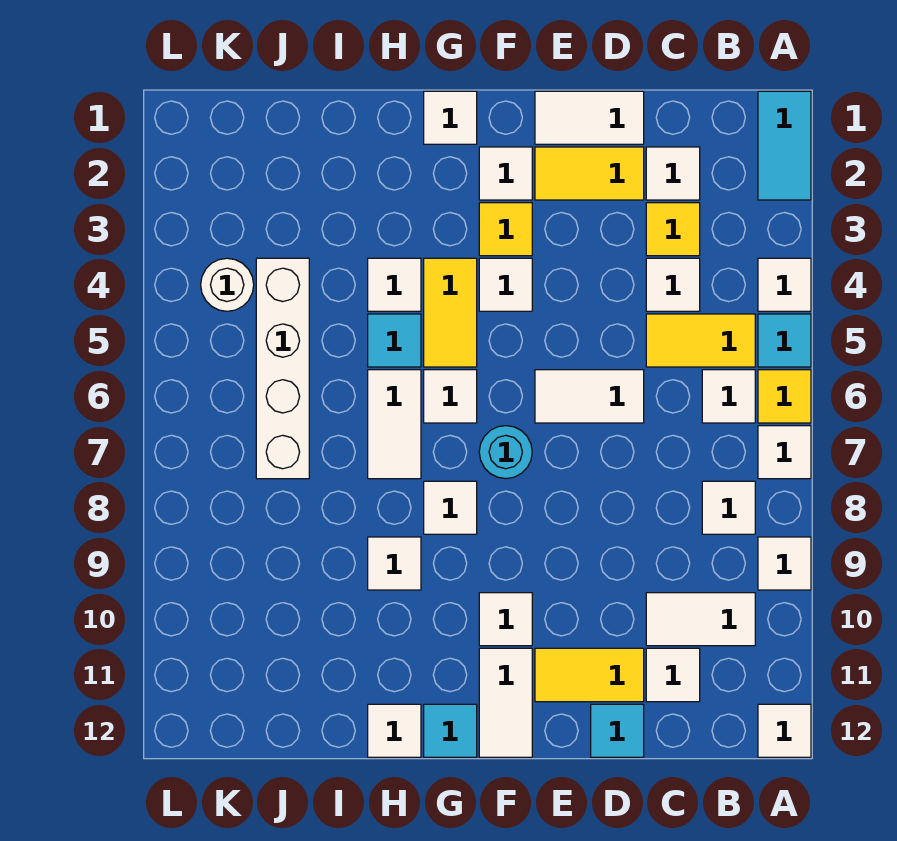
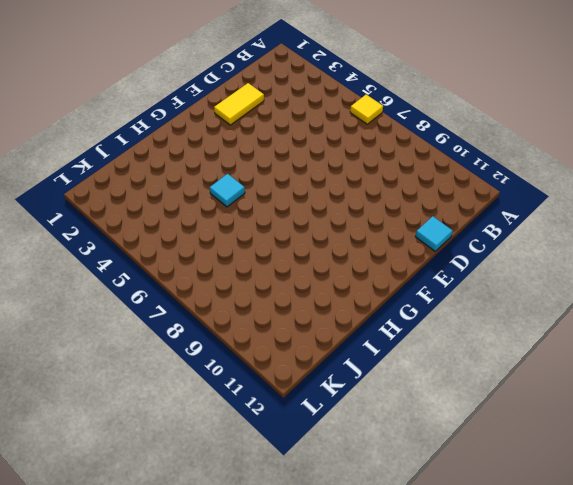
none -> cyan tile A1:A2 level 1
none -> white tile A4 level 1
none -> cyan tile A5 level 1
none -> white tile A7 level 1

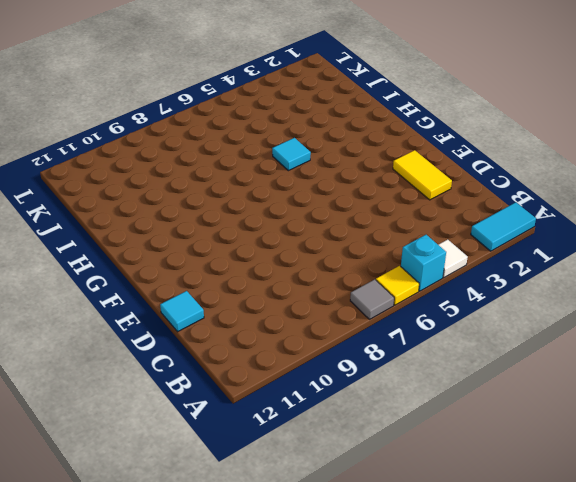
cyan brick A5 level 1 -> cyan tile A5 level 1
grey tile A7 level 1 -> white tile A7 level 1
none -> white tile A9 level 1
none -> white tile A12 level 1
none -> yellow tile B5:C5 level 1
none -> white tile B6 level 1

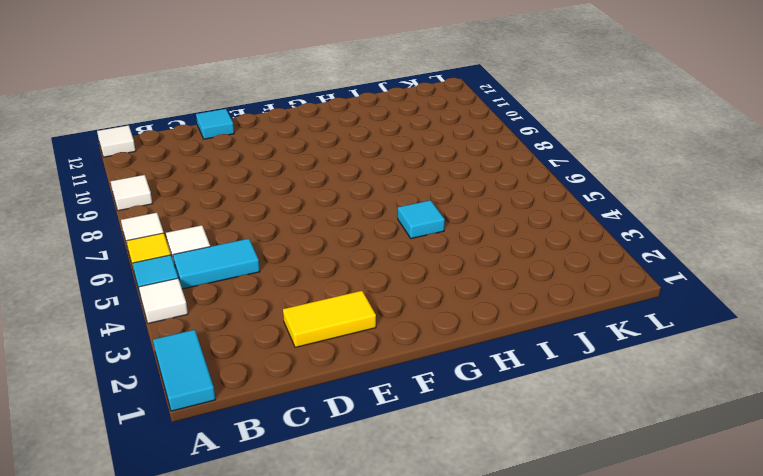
cyan tile B5:C5 level 1 -> yellow tile B5:C5 level 1
none -> white tile B8 level 1
none -> white tile B10:C10 level 1
none -> white tile C2 level 1
none -> yellow tile C3 level 1

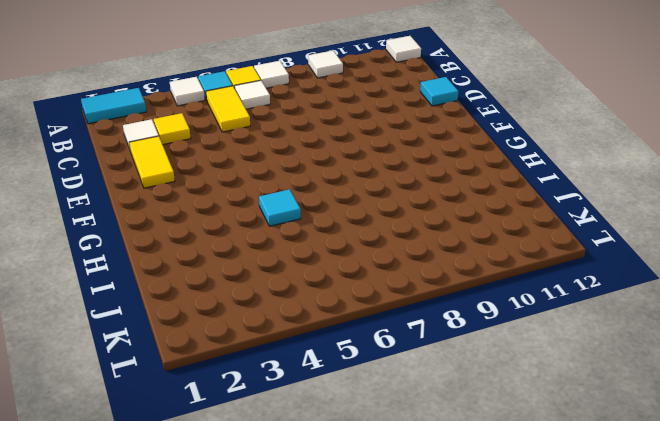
none -> white tile B8 level 1
none -> white tile B10:C10 level 1
none -> white tile C4 level 1
none -> white tile C11 level 1

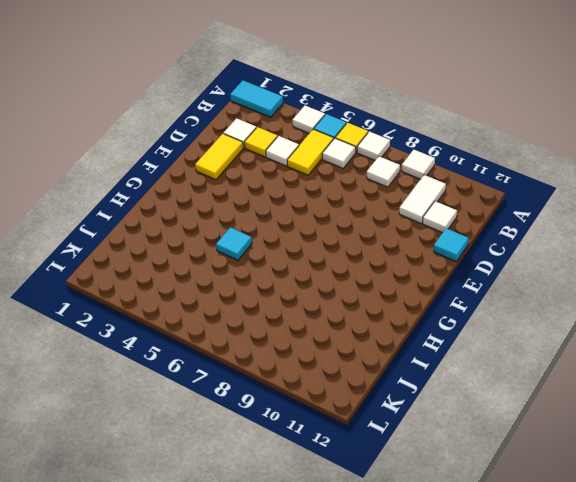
none -> white tile A12 level 1
none -> white tile D1:E1 level 1
none -> white tile D6:E6 level 1
none -> yellow tile D11:E11 level 1

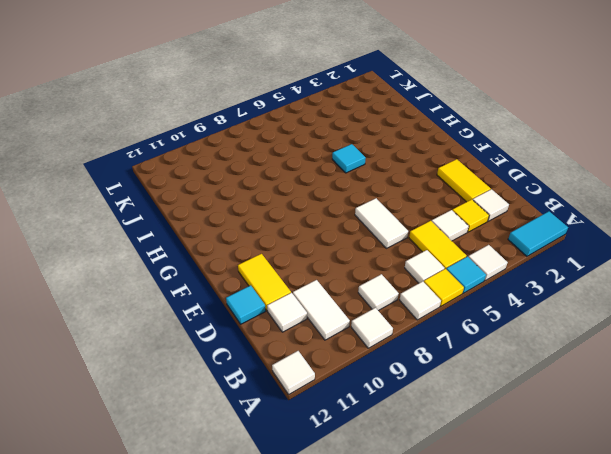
none -> white tile D1:E1 level 1
none -> white tile F2 level 1
none -> yellow tile F3 level 1
none -> white tile F4 level 1

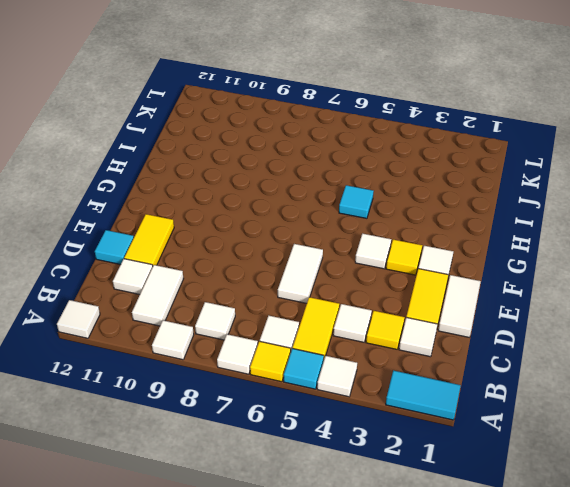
none -> cyan round brick F7 level 1
none -> white tile F10 level 1
none -> white tile F11:F12 level 1
none -> white tile G1 level 1

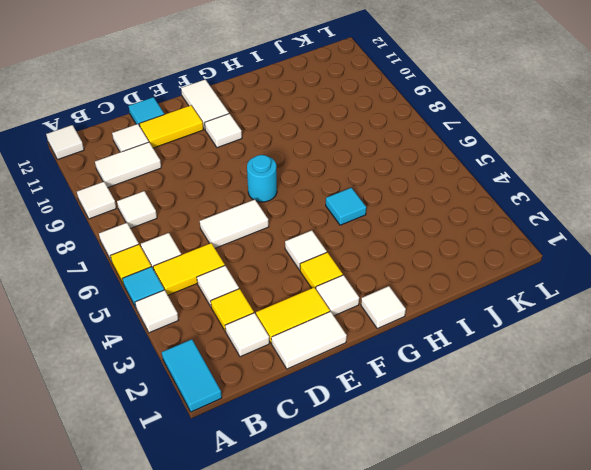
none -> yellow tile G4:G5 level 1
none -> white tile G6 level 1
none -> white tile G8 level 1
none -> cyan tile G12 level 1

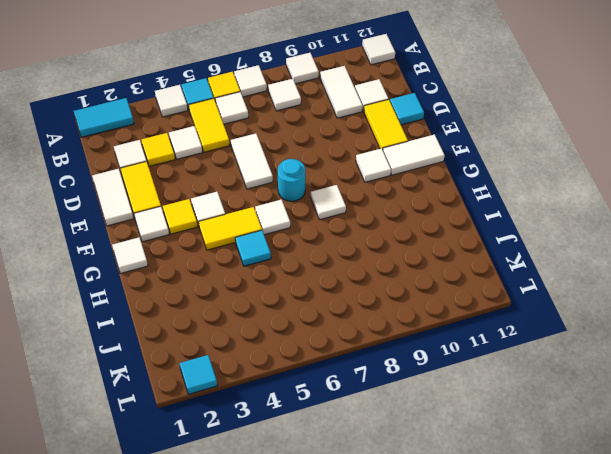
cyan tile L2 level 1 -> cyan tile G12 level 1
none -> white tile H4 level 1
none -> white tile H6:H7 level 1
none -> white tile H9 level 1
none -> white tile H12 level 1

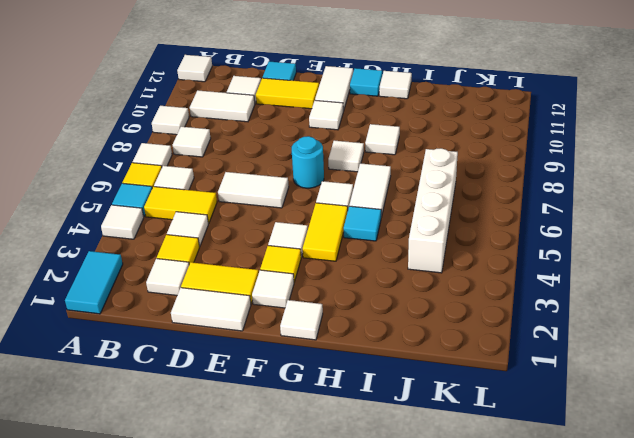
none -> white tile H4 level 1
none -> white round brick K4 level 1

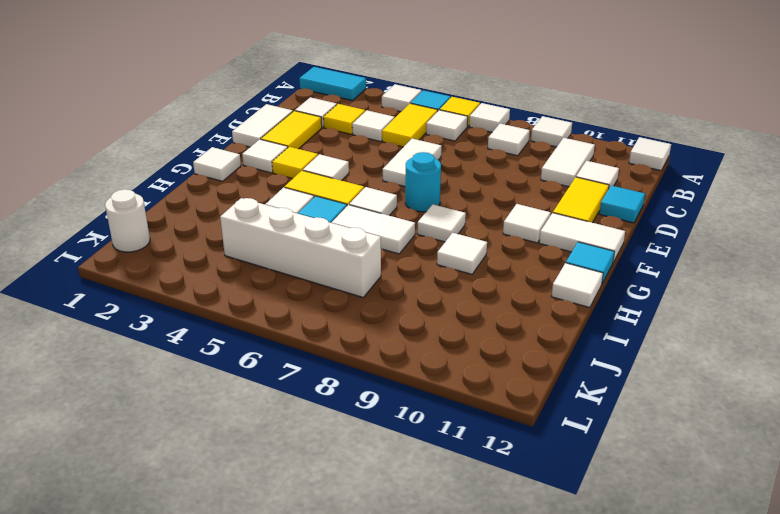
white round brick K1 level 1 -> white round brick K4 level 1

